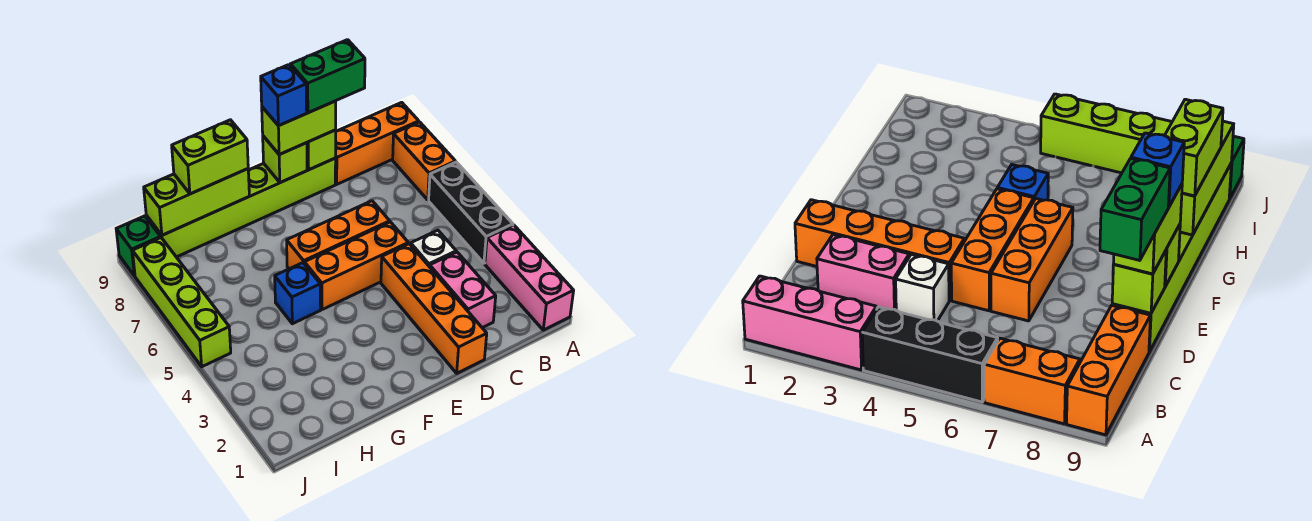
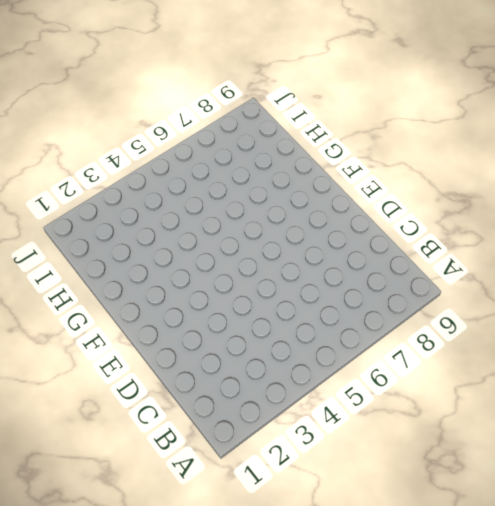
none -> pink brick A1:A3 level 1
none -> black brick A4:A6 level 1
none -> orange brick A7:A8 level 1

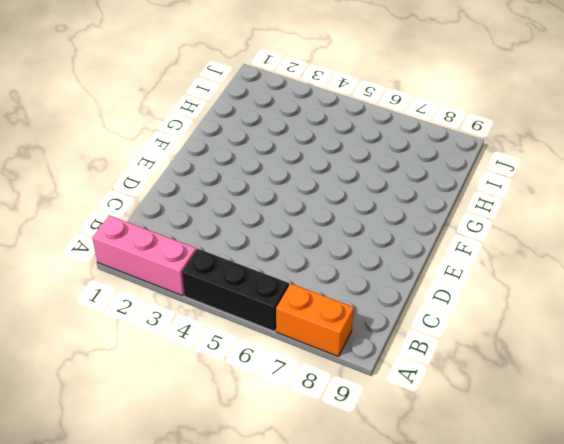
none -> orange brick A9:C9 level 1
none -> pink brick C2:C3 level 1
none -> white brick C4 level 1

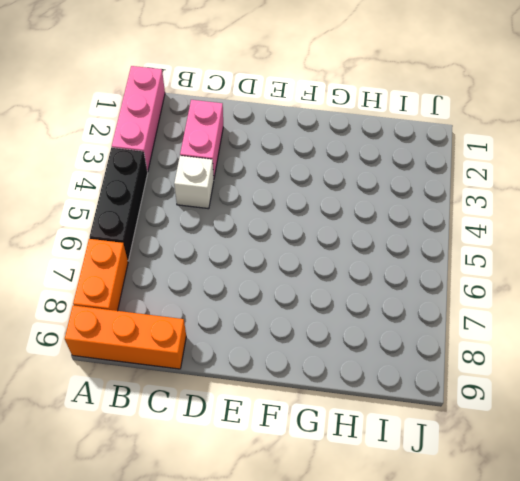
none -> orange brick D1:D4 level 1
none -> orange brick D5:F5 level 1
none -> orange brick D6:F6 level 1

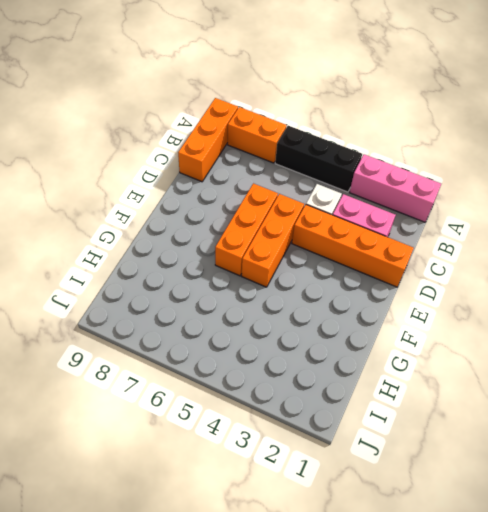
none -> lime brick D9:I9 level 1
none -> blue brick G5 level 1
none -> lime brick J5:J8 level 1

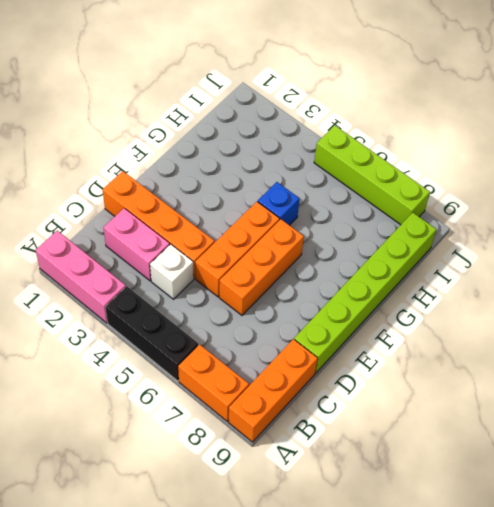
none -> green brick J9 level 1
none -> lime brick D9 level 2
none -> lime brick E9 level 2

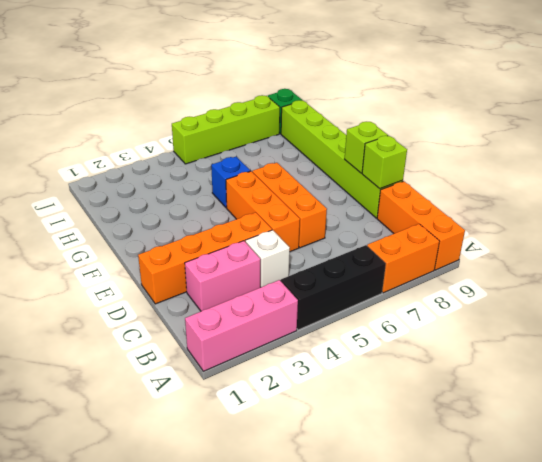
none -> lime brick G9:I9 level 2
none -> lime brick D9:E9 level 3
none -> lime brick G9:H9 level 3

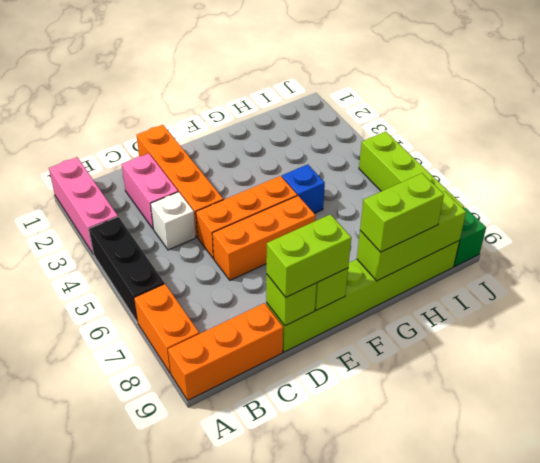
none -> green brick C9:D9 level 4
none -> blue brick E9 level 4

